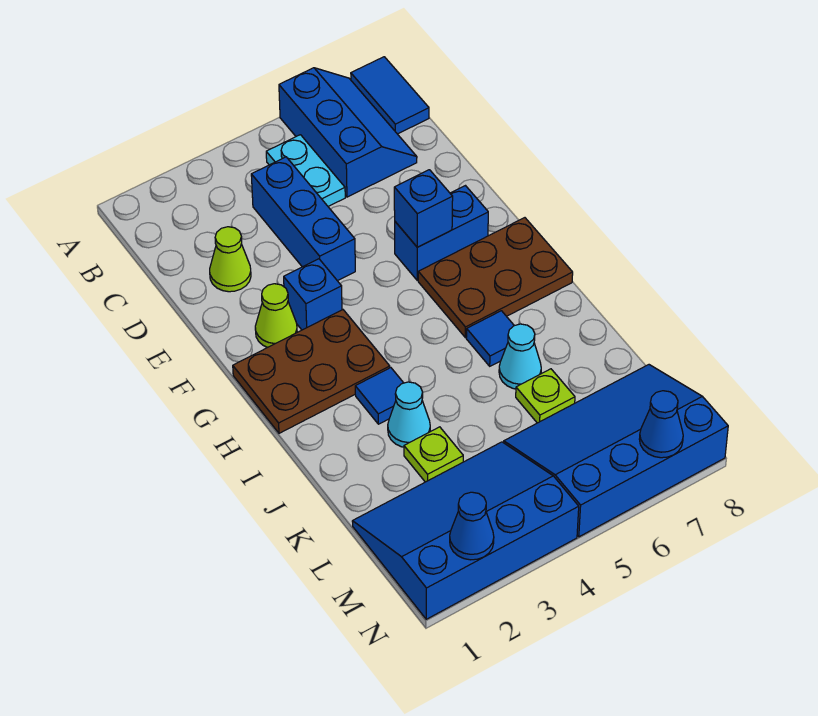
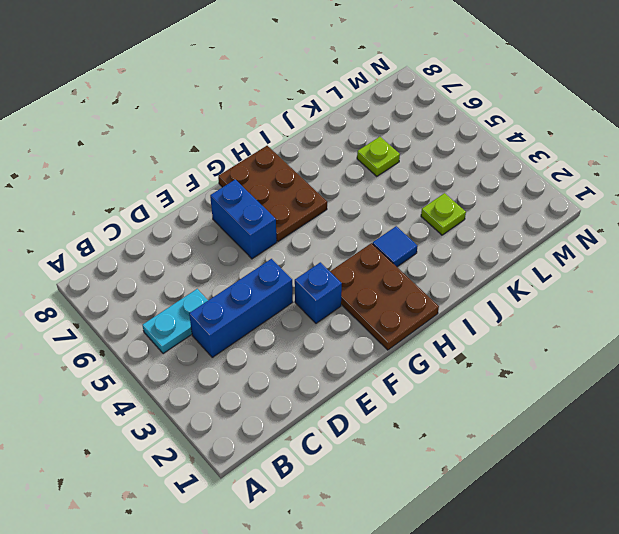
none -> blue slope A6:C7 level 1 top 6
none -> blue tile A8:B8 level 1
none -> lime cone D2 level 1

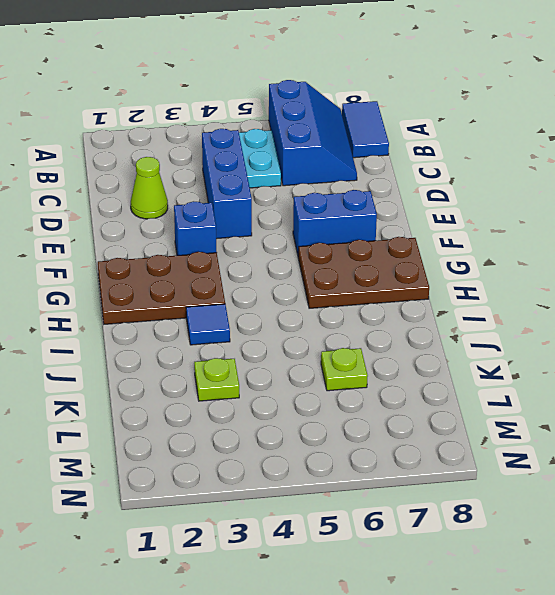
none -> lime cone F2 level 1
none -> blue tile I6 level 1
none -> cyan cone J3 level 1

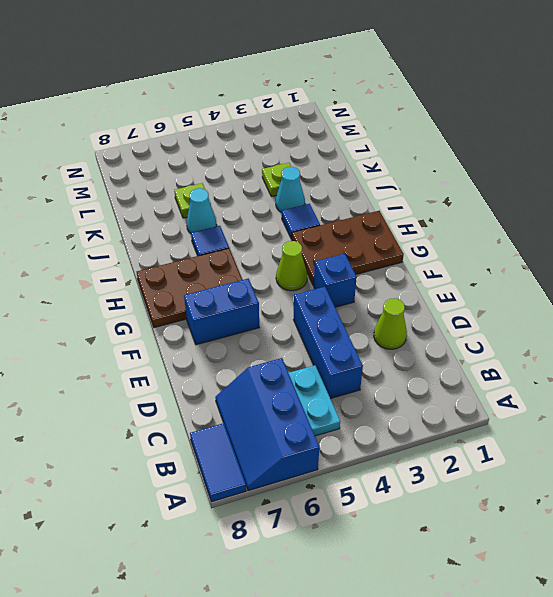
lime cone G4 level 1 -> lime cone F2 level 1
none -> blue slope L1:N4 level 1 top N
none -> blue slope L5:N8 level 1 top N
none -> blue brick F6 level 2

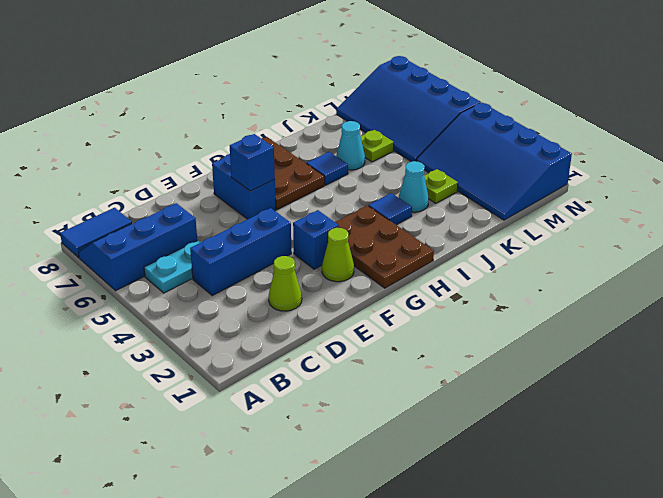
none -> blue cone N2 level 2
none -> blue cone N7 level 2

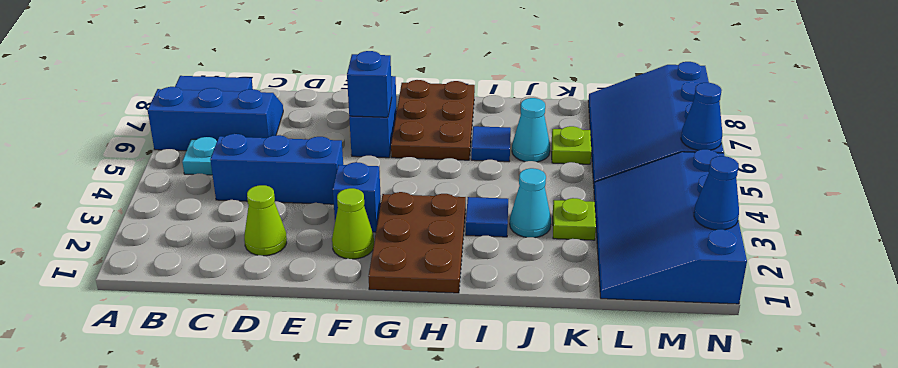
blue cone N5 level 2 -> blue cone N7 level 2

